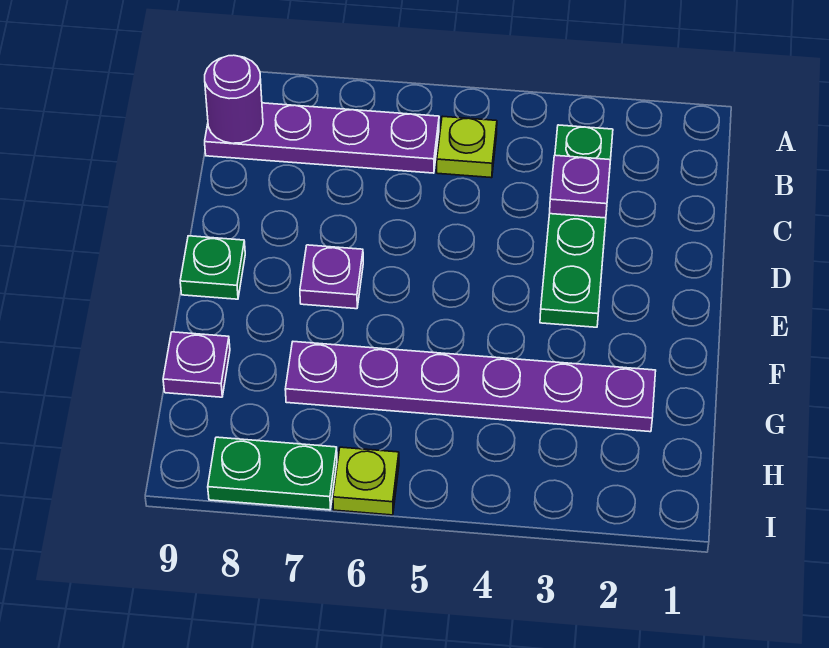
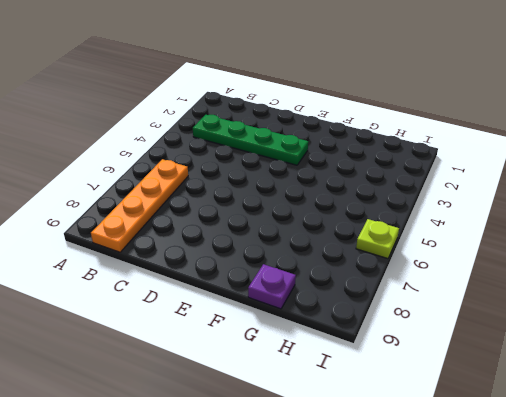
orange plate B6:B9 level 1 -> purple plate B6:B9 level 1
none -> lime plate B5 level 1
none -> purple plate E7 level 1

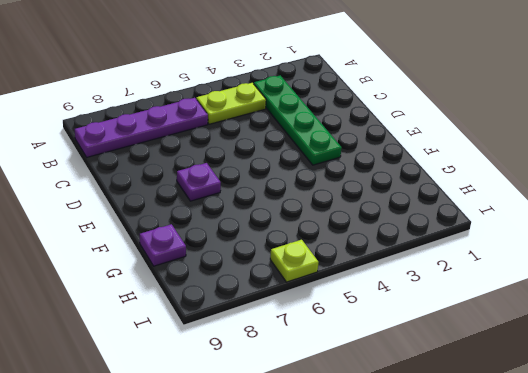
lime plate B4:B5 level 1 -> lime plate B5 level 1
none -> green plate E9 level 1
none -> purple plate G2:G7 level 1

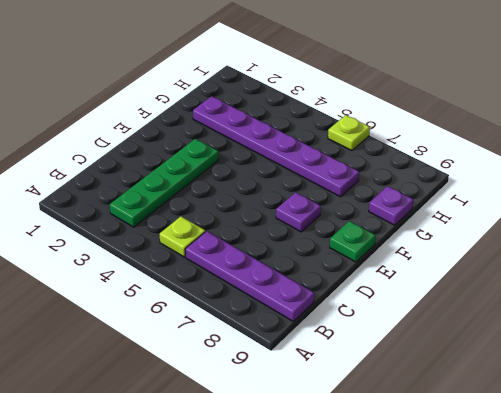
none -> green plate I7:I8 level 1
none -> purple round brick B9 level 2

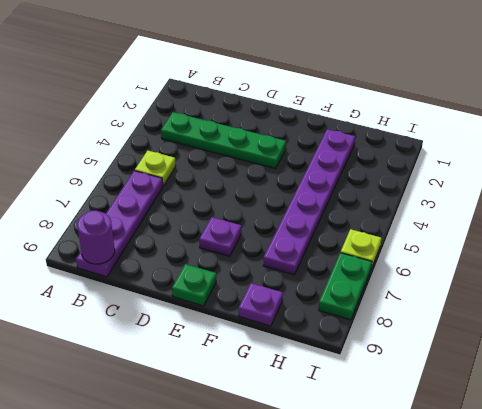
none -> purple plate C3 level 2

